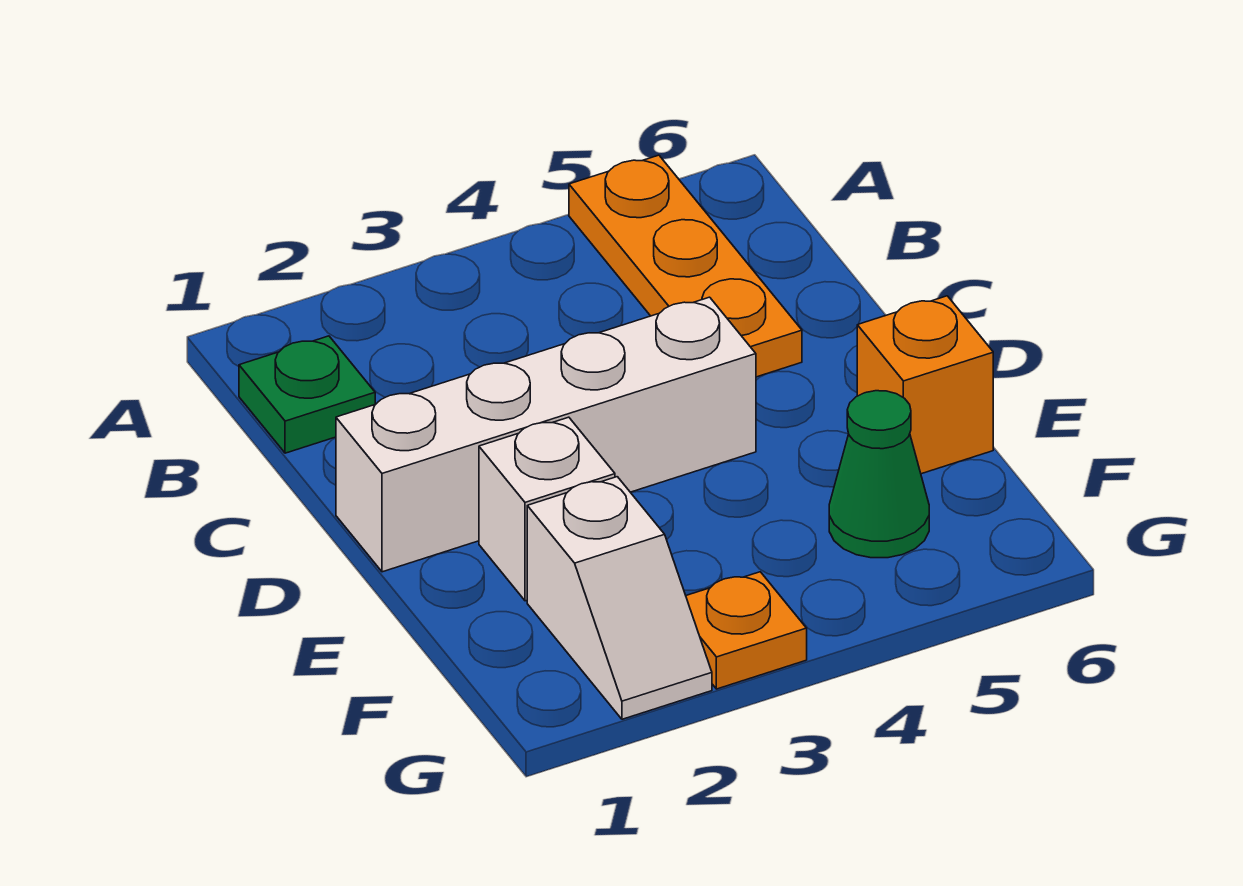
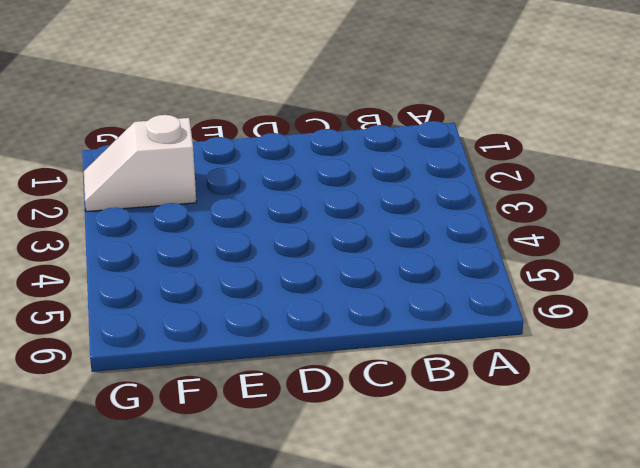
none -> orange plate A5:C5 level 1
none -> green plate B1 level 1

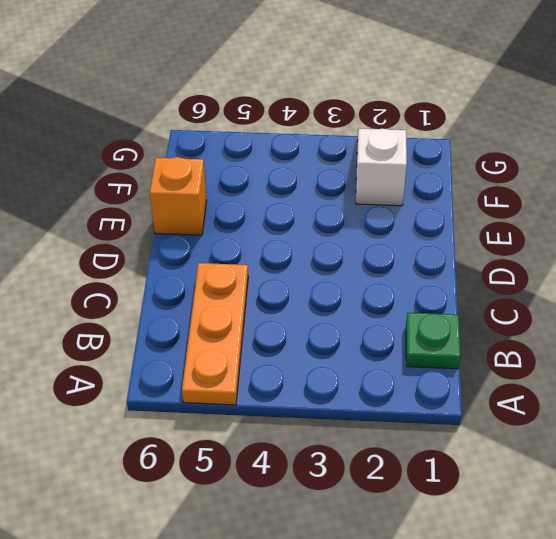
none -> white brick D1:D4 level 1
none -> white brick E2 level 1

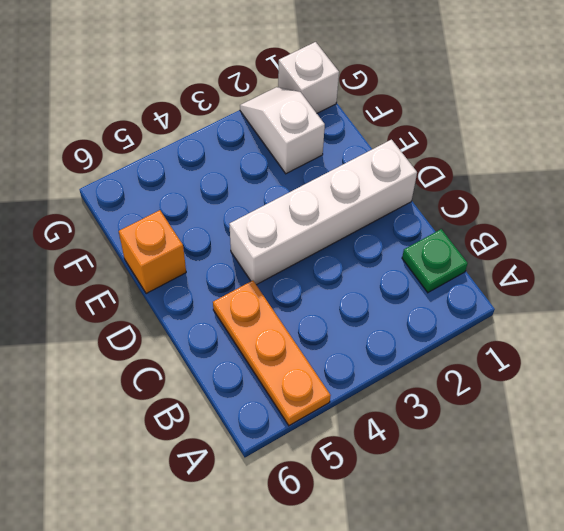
white brick G1 level 1 -> white brick E2 level 1
none -> green cone F5 level 1
none -> orange plate G3 level 1

